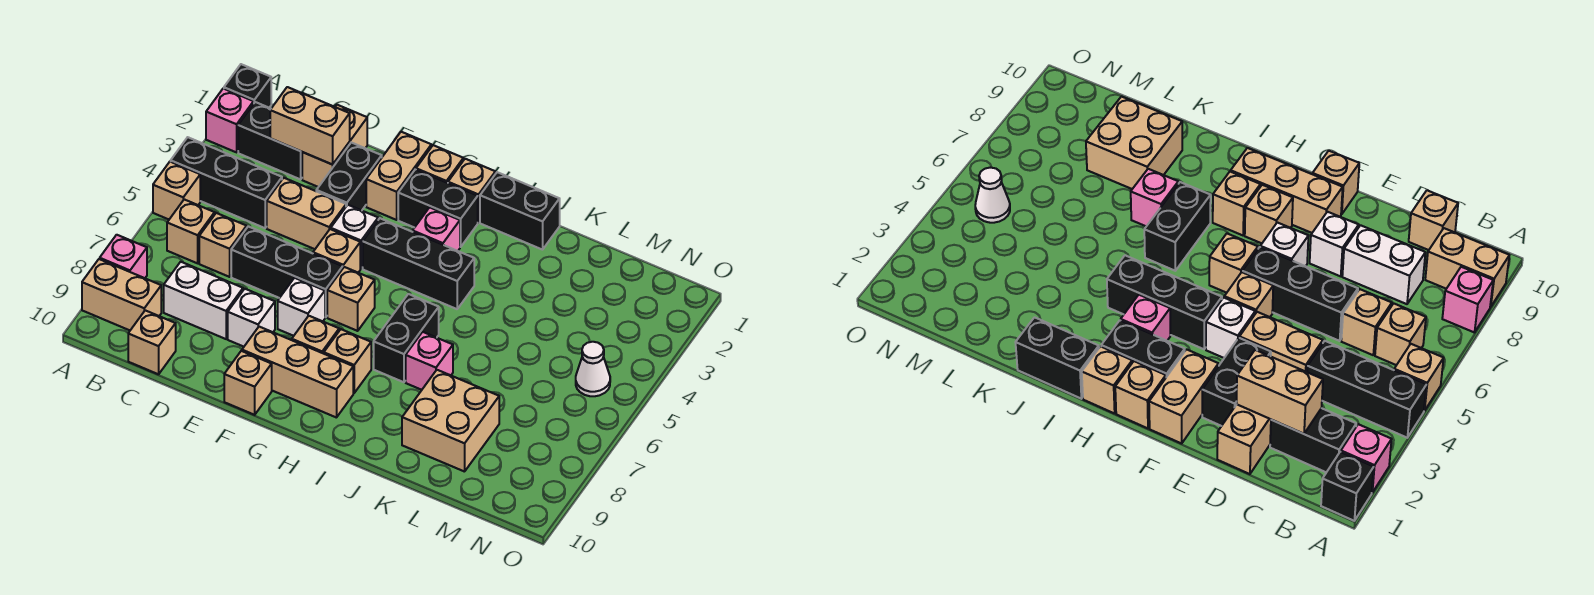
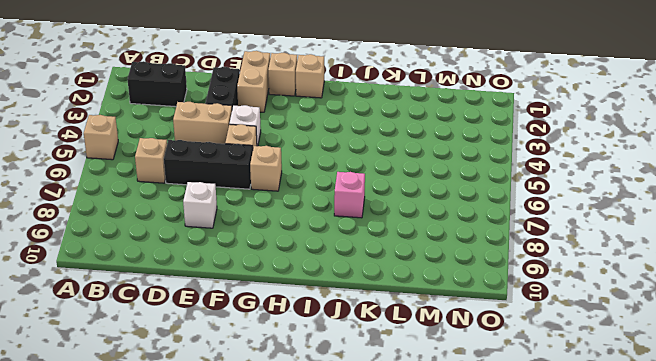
none -> black brick A1 level 1
none -> pink brick A2 level 1
none -> black brick A4:C4 level 1
none -> pink brick A8 level 1

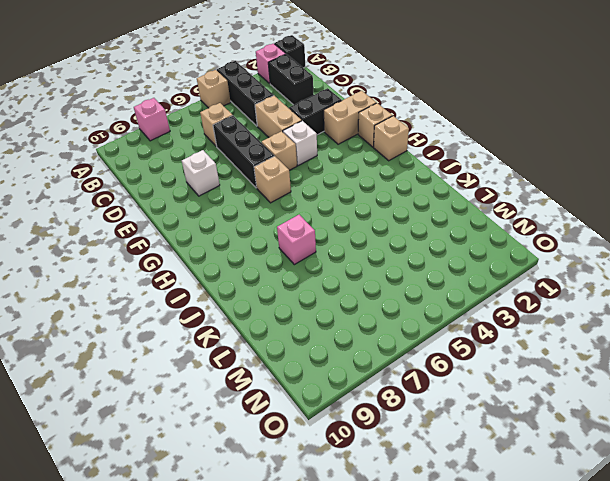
none -> tan brick A9:B9 level 1
none -> tan brick B6 level 1
none -> white brick C8:D8 level 1
none -> tan brick C10 level 1

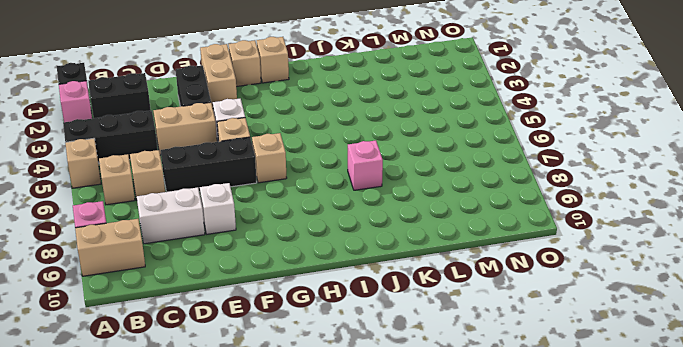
none -> tan brick C10 level 1
none -> tan brick D1:D2 level 1
none -> white brick F7 level 1
none -> tan brick F9:H9 level 1

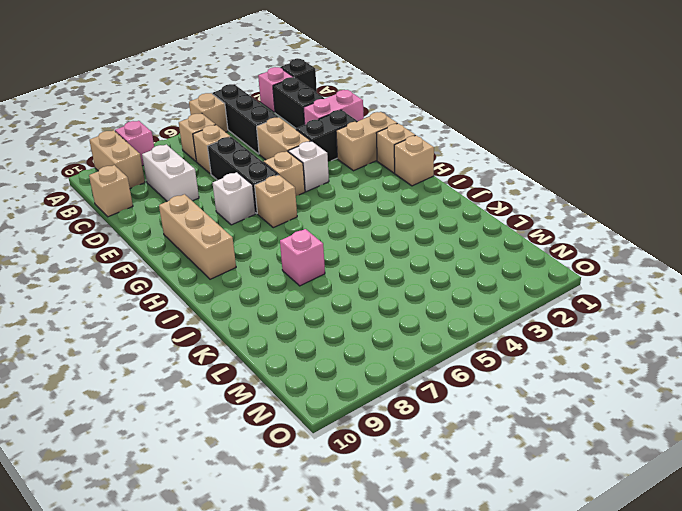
pink brick D1:D2 level 1 -> tan brick D1:D2 level 1
none -> white brick E8 level 1
none -> tan brick F10 level 1
none -> black brick G2:H2 level 1
none -> black brick G4:I4 level 1

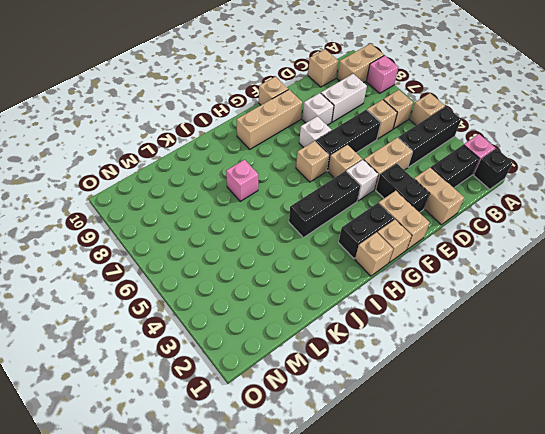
none -> tan brick G8 level 1
none -> pink brick H3 level 1
none -> tan brick H8 level 1
none -> black brick I1:J1 level 1

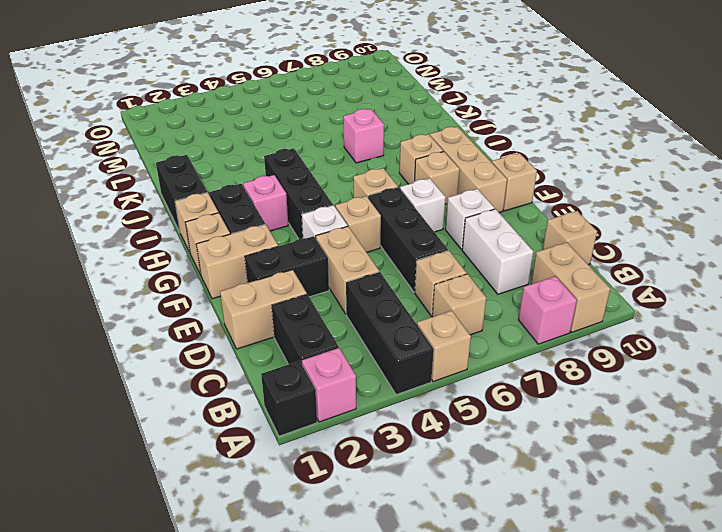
none -> black brick I6:I7 level 1
none -> tan brick K8:L9 level 1
none -> white cone N5 level 1
none -> tan brick C2:D2 level 2

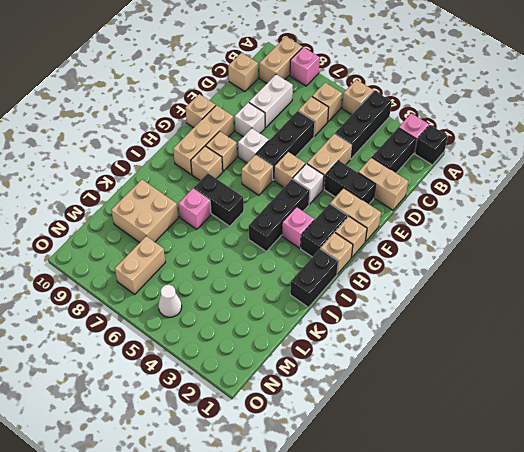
tan brick M7:N7 level 1 -> tan brick C2:D2 level 2

